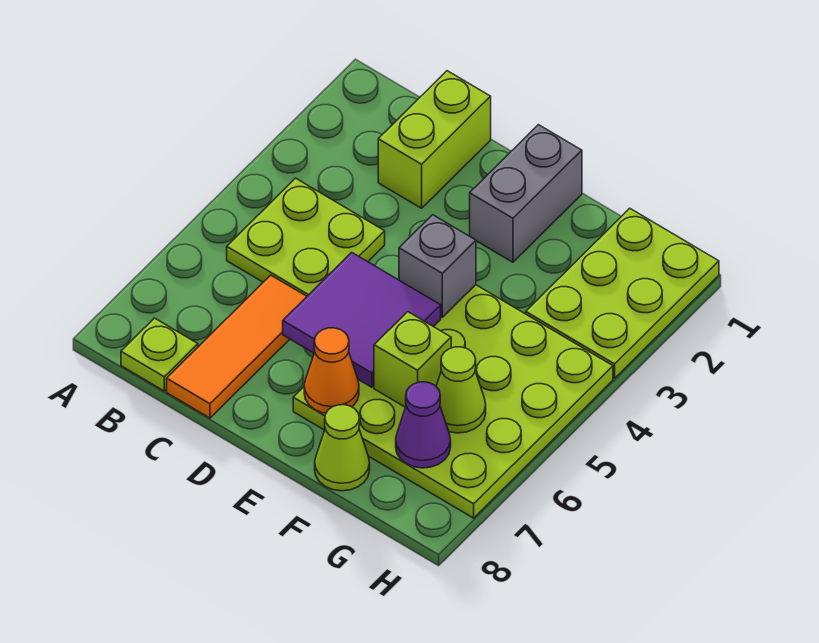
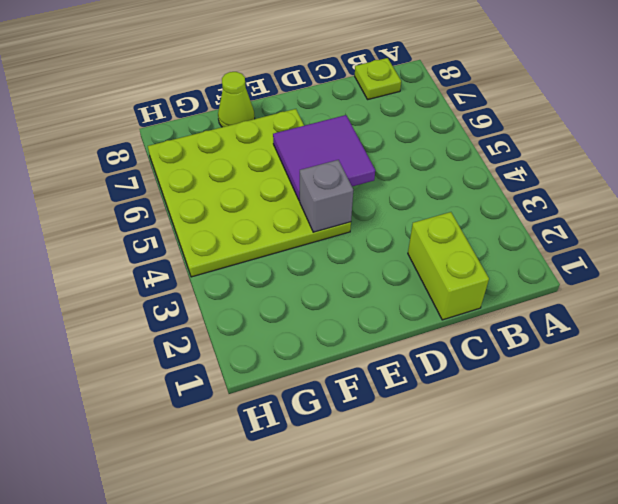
none -> lime plate B4:C5 level 1
none -> orange tile C6:C8 level 1
none -> grey brick E1:E2 level 1

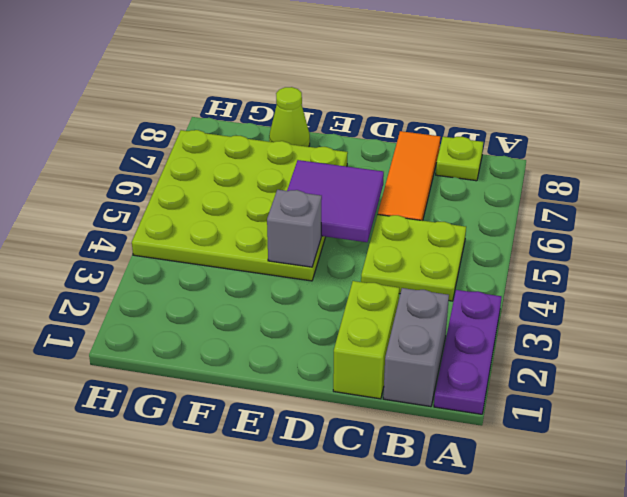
purple plate A1:A3 level 1 -> none
grey brick B1:B2 level 1 -> grey brick E1:E2 level 1
none -> lime plate G1:H3 level 1
none -> orange cone E7 level 2
none -> lime brick F6 level 2

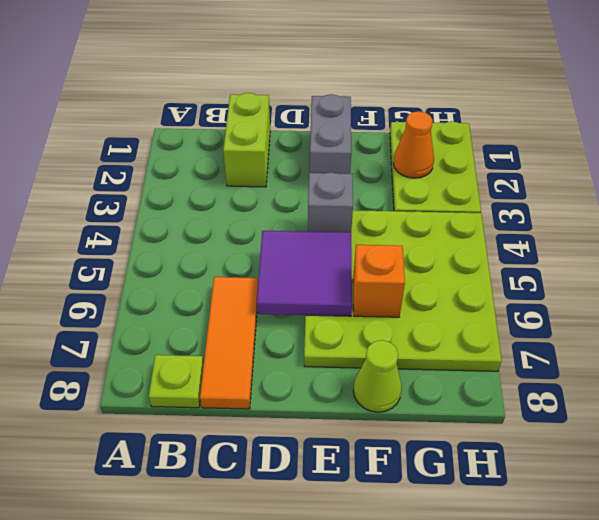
orange brick F6 level 2 -> lime brick F6 level 2
orange cone G2 level 2 -> orange cone E7 level 2
none -> lime plate B4:C5 level 1
none -> lime cone G6 level 2
none -> purple cone G7 level 2

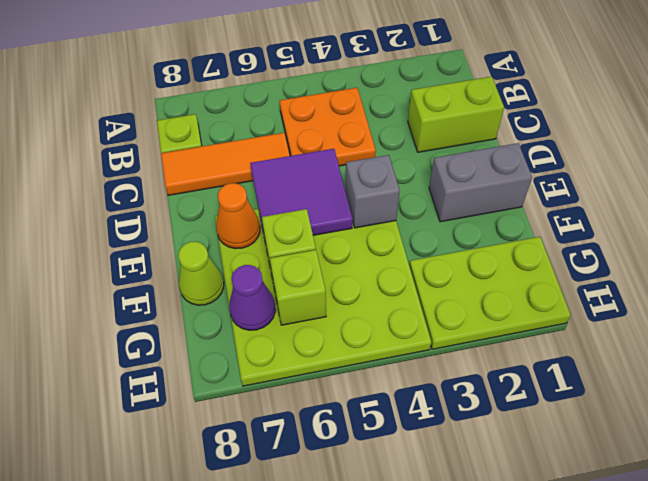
orange plate B4:C5 level 1 -> lime plate B4:C5 level 1
lime brick G6 level 2 -> lime cone G6 level 2

